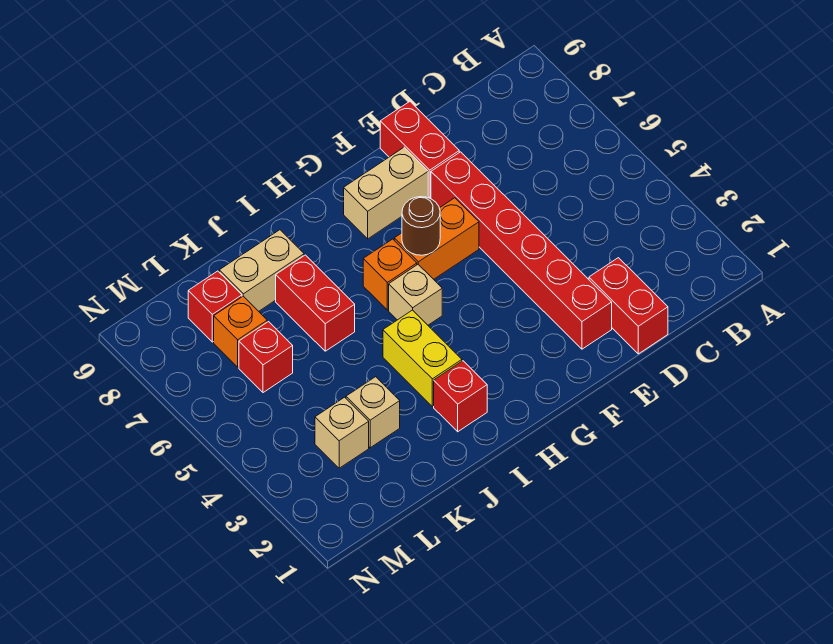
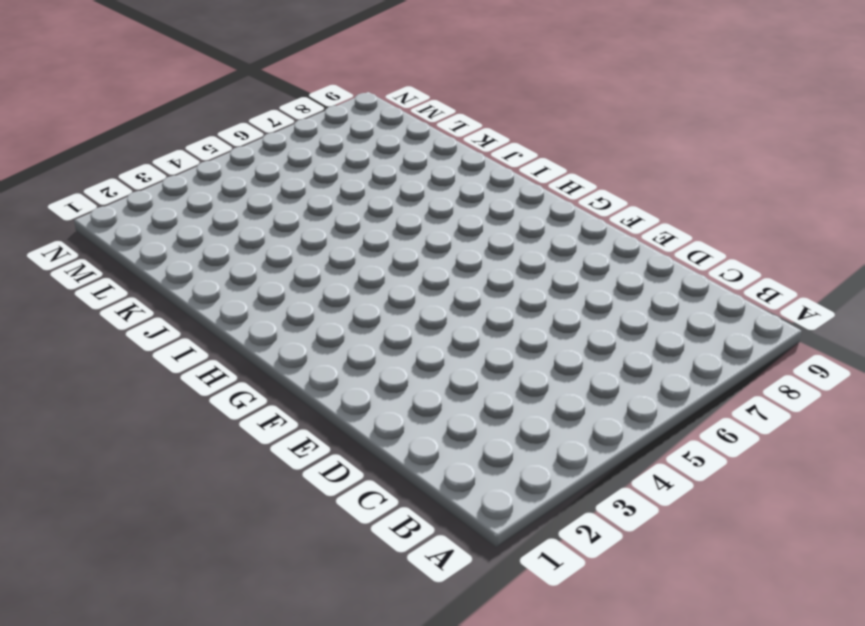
none -> red brick D1:D2 level 1
none -> red brick E2:E7 level 1
none -> red brick E8:E9 level 1

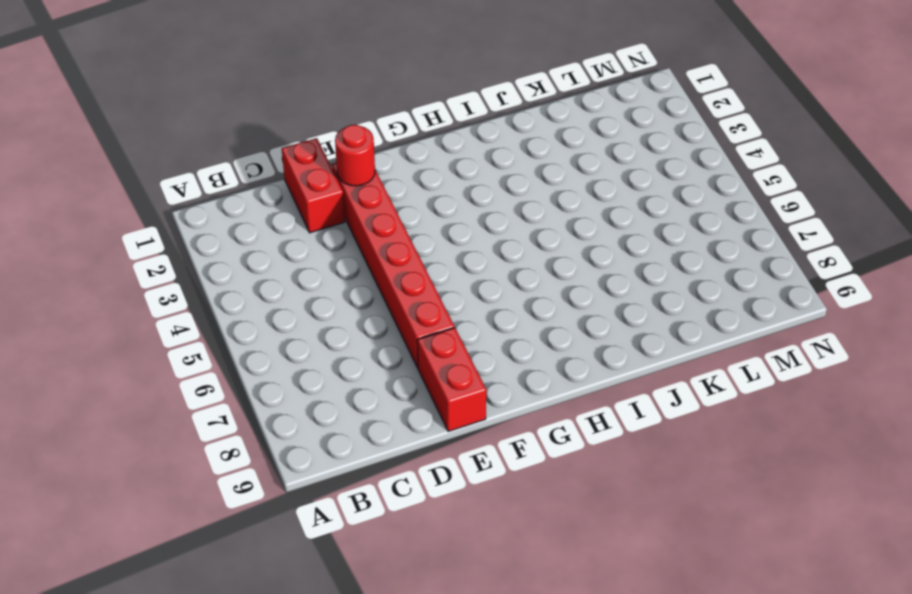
red round brick E2 level 2 -> none
none -> orange brick F6:G6 level 1
none -> tan brick F8:G8 level 1
none -> tan brick H5 level 1

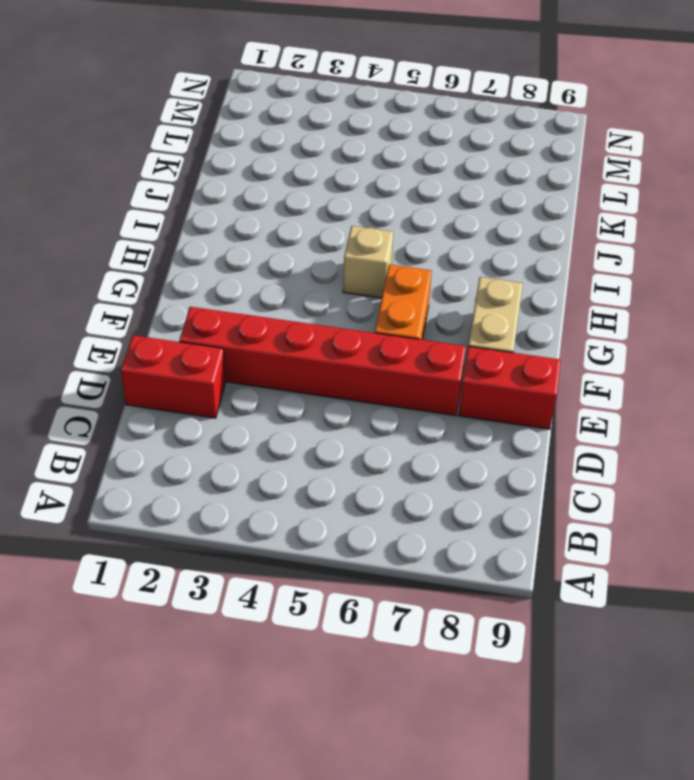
none -> orange brick H6 level 1
none -> red brick I2 level 1
none -> yellow brick I3:I4 level 1

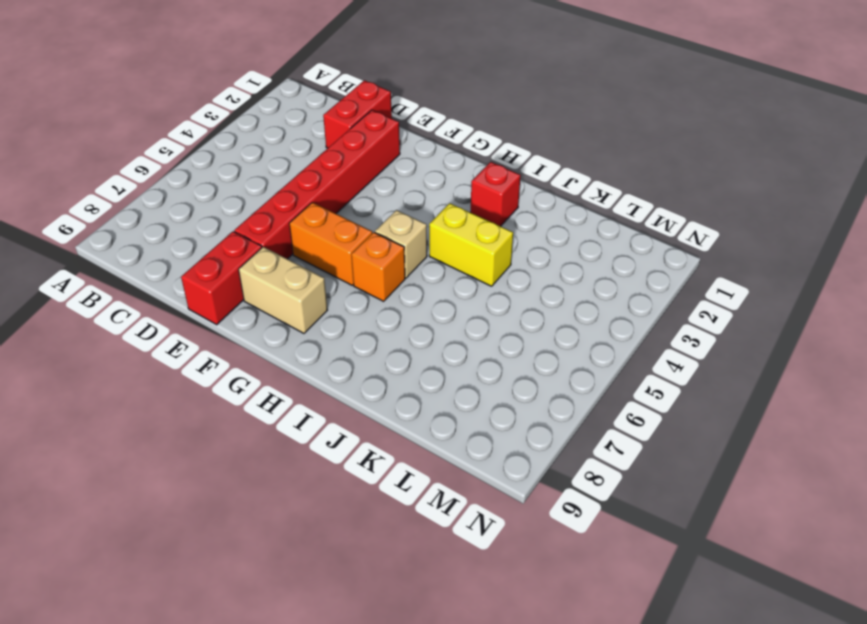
yellow brick I4:J4 level 1 -> yellow brick I3:I4 level 1
none -> red brick J6:J7 level 1
none -> tan brick J8:K8 level 1
none -> tan brick K3 level 1

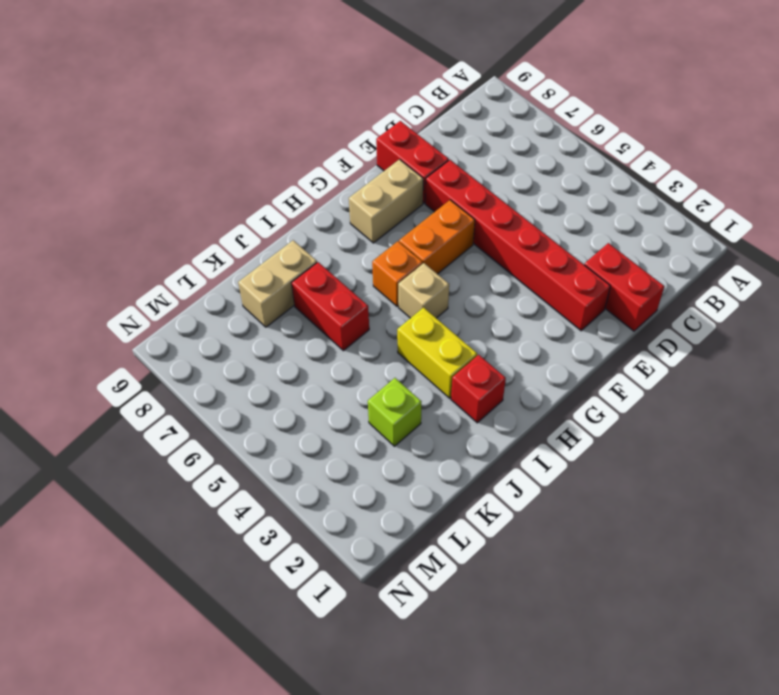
lime brick K3 level 1 -> tan brick K3 level 1
none -> tan brick L3 level 1
none -> red brick L6 level 1
none -> orange brick L7 level 1

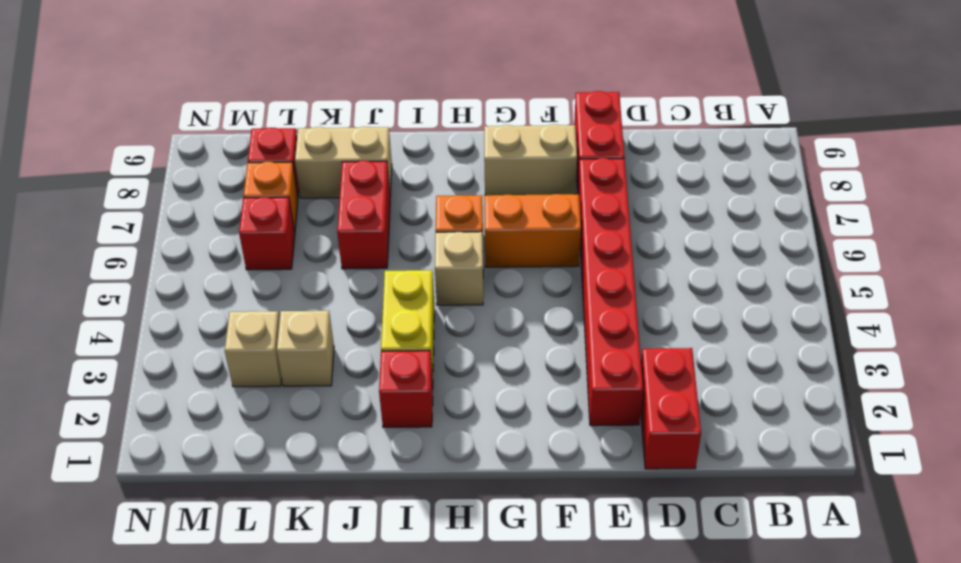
none -> brown round brick G6 level 2

